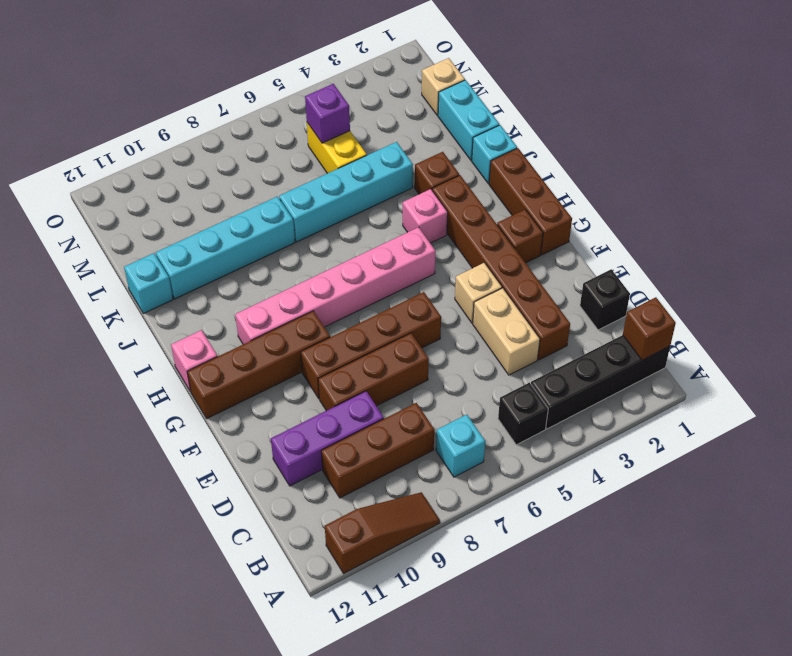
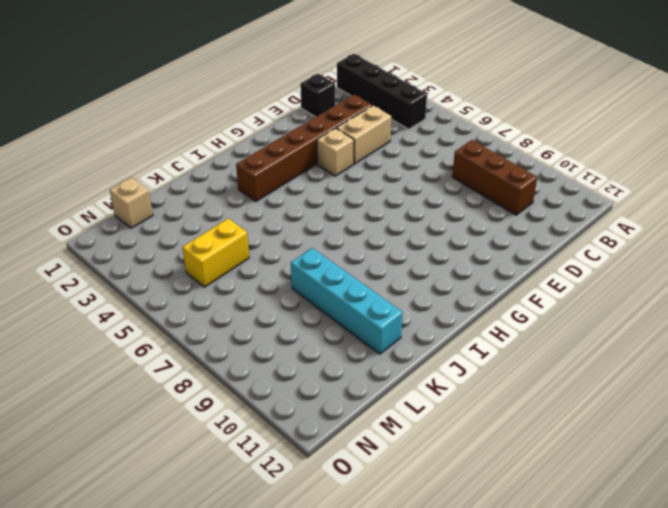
none -> brown slope A9:A11 level 1 top 11
none -> black brick B5 level 1
none -> cyan brick B7 level 1

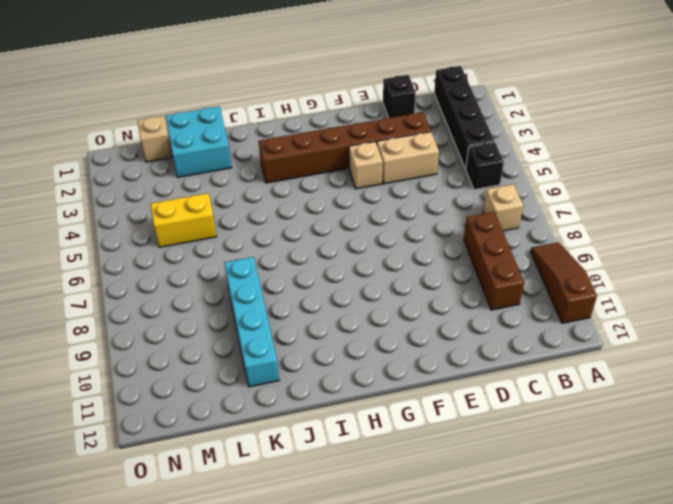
tan brick B7 level 1 -> cyan brick B7 level 1
cyan brick K1:L2 level 1 -> cyan brick K1:L1 level 1
none -> purple brick D9:D11 level 1
none -> brown brick E7:E9 level 1
none -> brown brick F6:F9 level 1

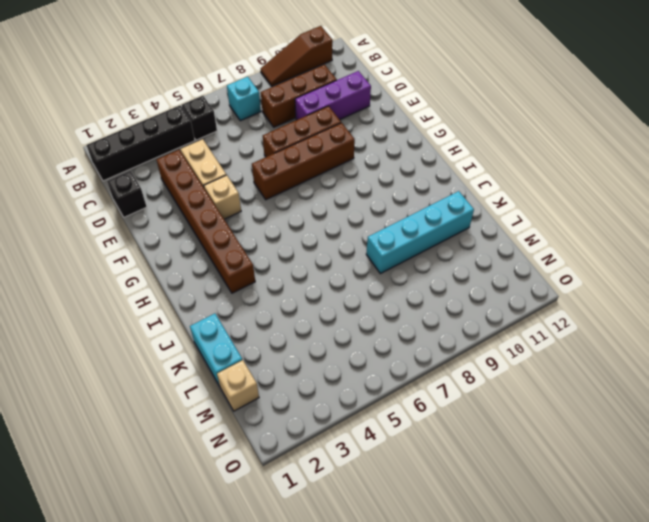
none -> brown brick G1:I1 level 1
none -> brown brick G2 level 1
none -> brown brick G9:G12 level 1

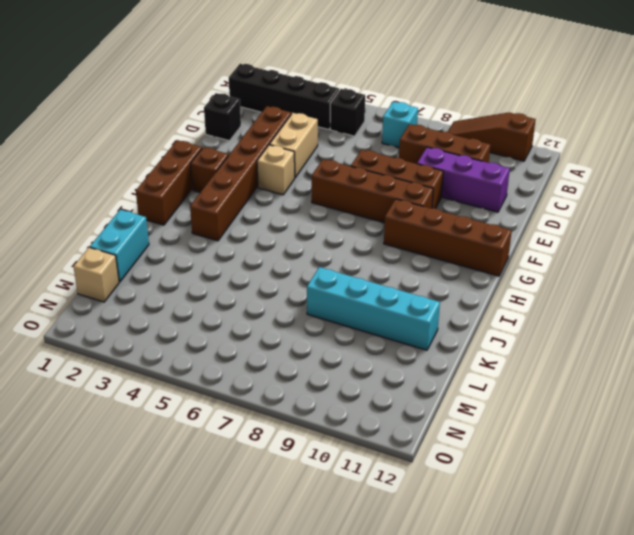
none -> pink brick H5:H10 level 1
none -> pink brick H12 level 1
none -> pink brick I4 level 1

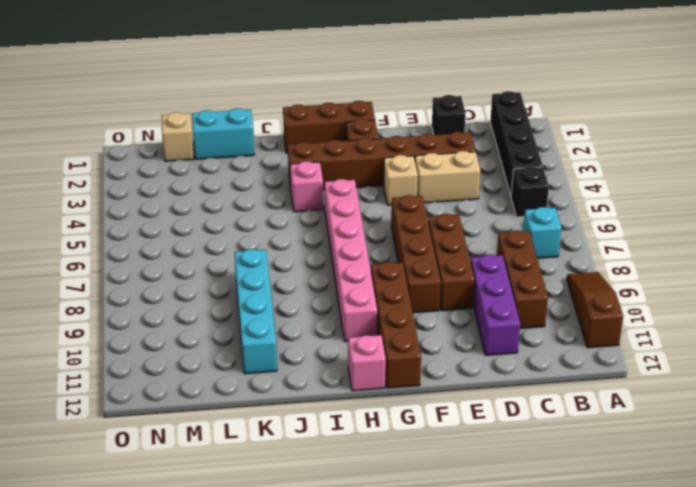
none -> cyan brick J1 level 1
none -> brown brick J3 level 1
none -> cyan brick K4:K7 level 1

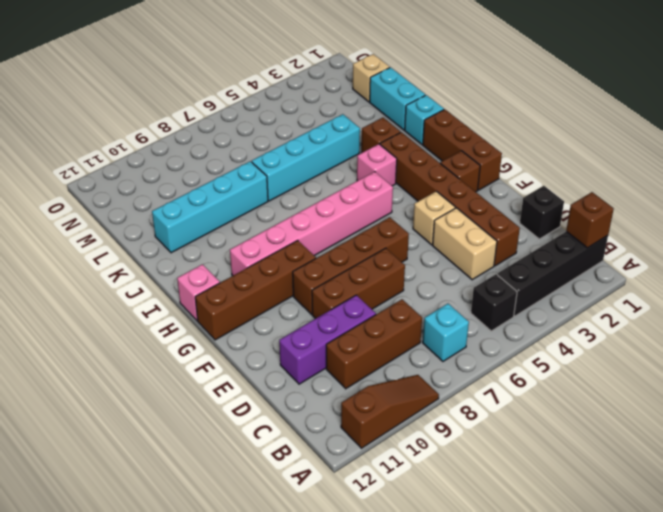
none -> cyan brick K12 level 1
none -> yellow brick L5:M5 level 1
none -> purple brick M5 level 2

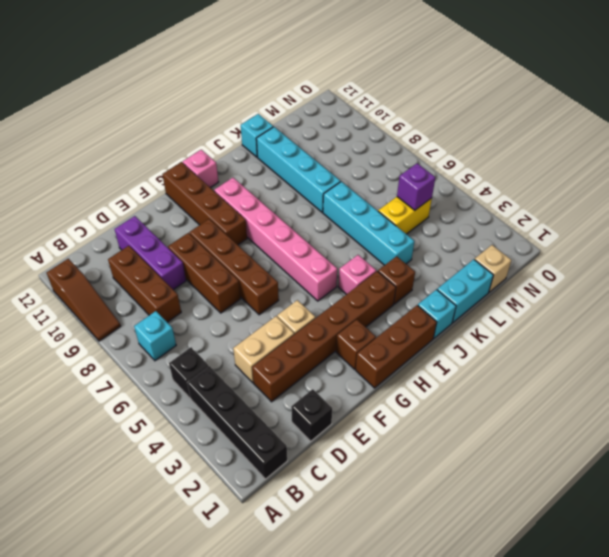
none -> brown brick B1 level 2

